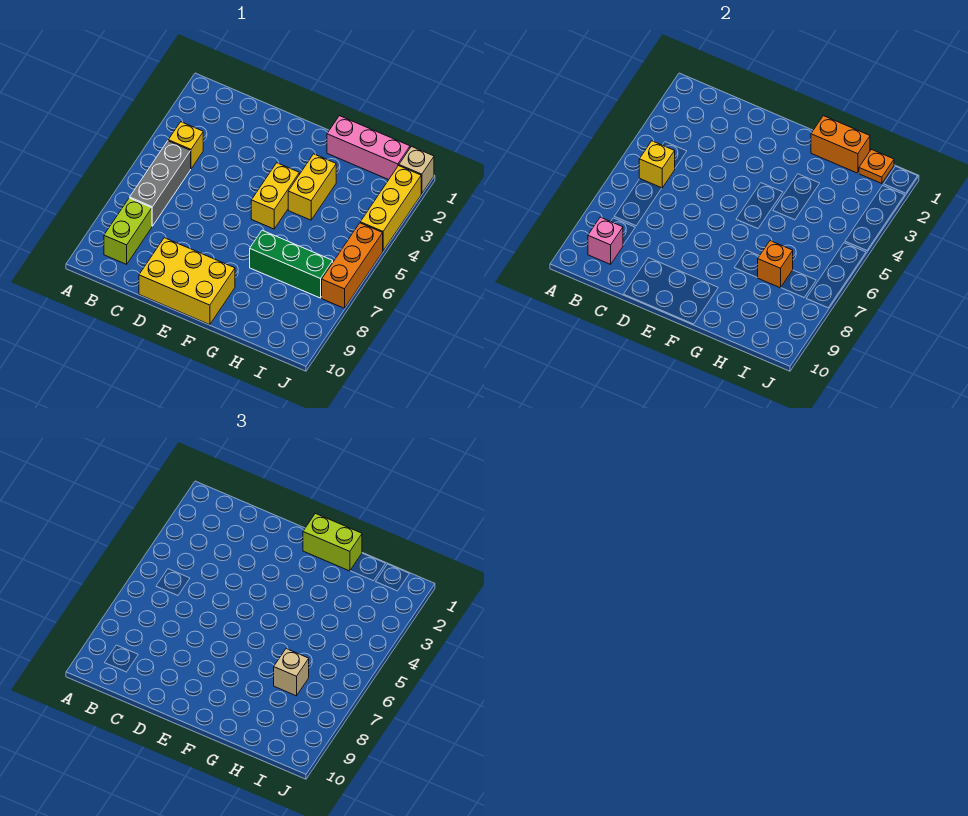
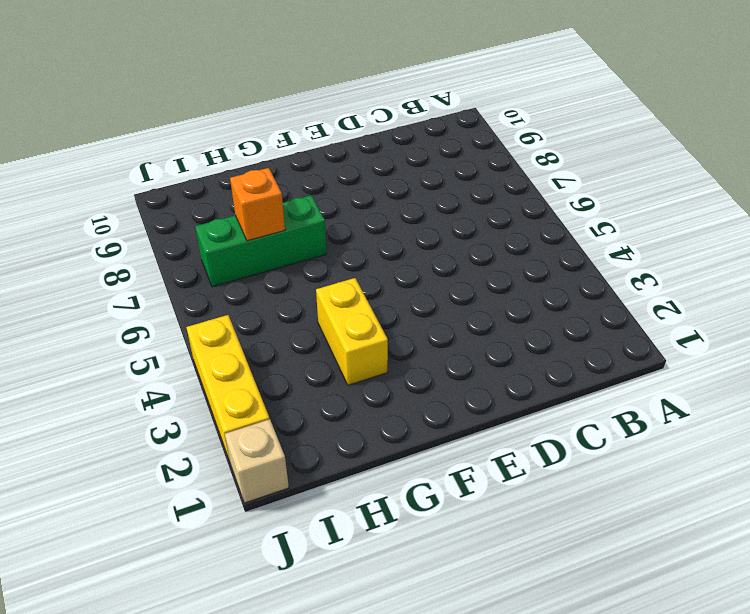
none -> yellow brick B4 level 1
none -> grey brick B5:B7 level 1
none -> lime brick B8:B9 level 1

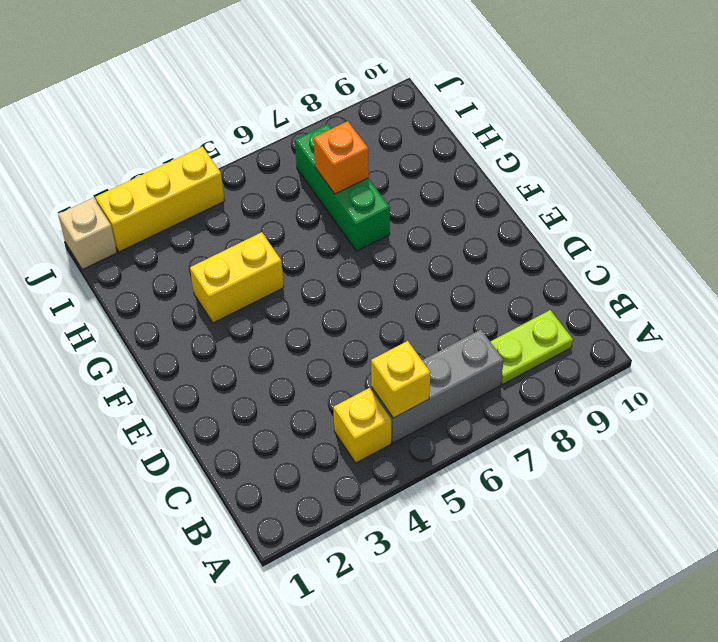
lime plate B8:B9 level 1 -> lime brick B8:B9 level 1
none -> yellow brick D9:F10 level 1
none -> yellow brick F4:F5 level 1
none -> pink brick G1:I1 level 1

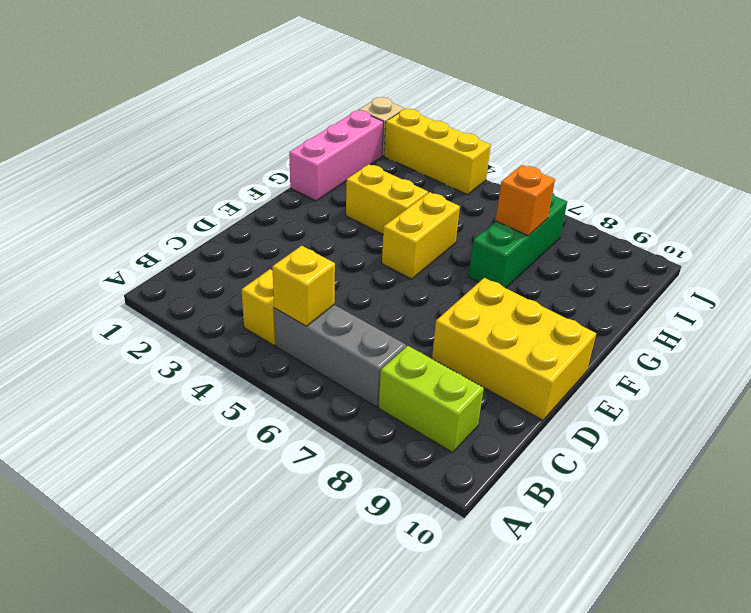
yellow brick D8:E10 level 1 -> yellow brick D9:F10 level 1
yellow brick F5:G5 level 1 -> yellow brick F4:F5 level 1
none -> orange brick J5:J7 level 1
none -> pink brick B9 level 2
none -> orange brick G1:H1 level 2

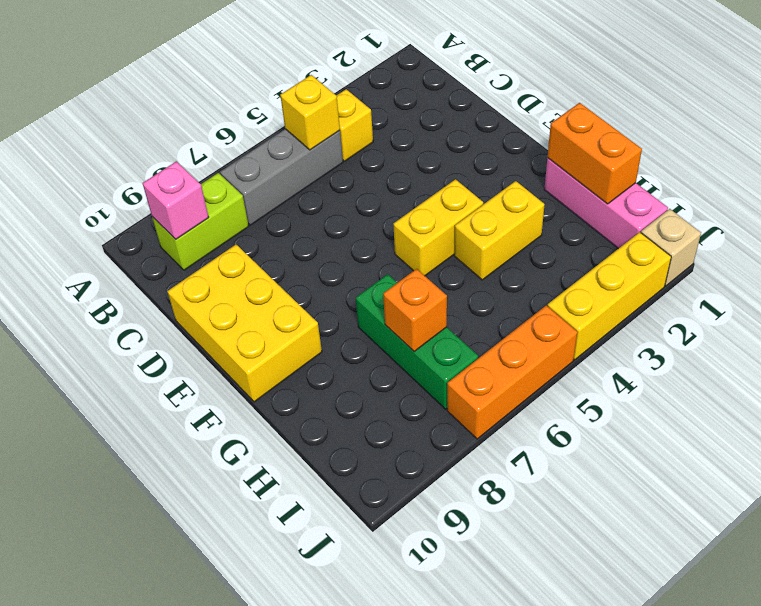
none -> orange plate I1 level 2
none -> lime brick F1:G1 level 3
none -> tan brick H7 level 3

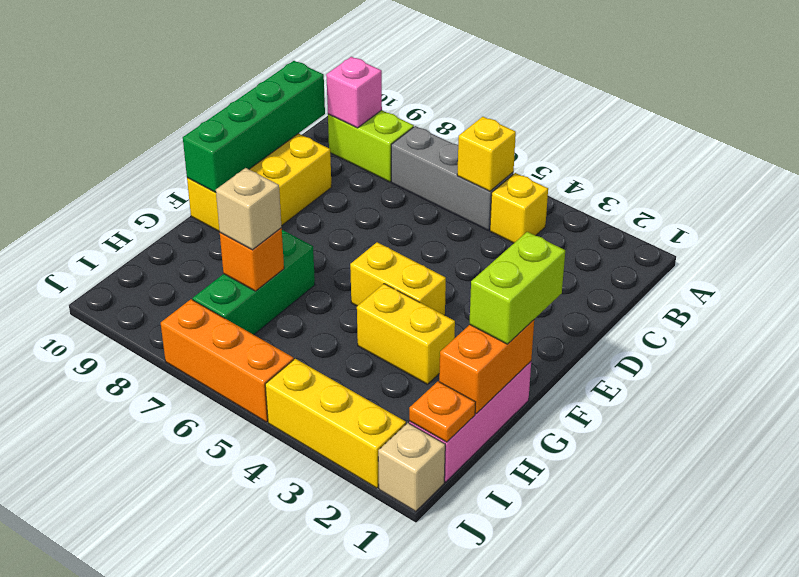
green brick C10:F10 level 2 -> none

